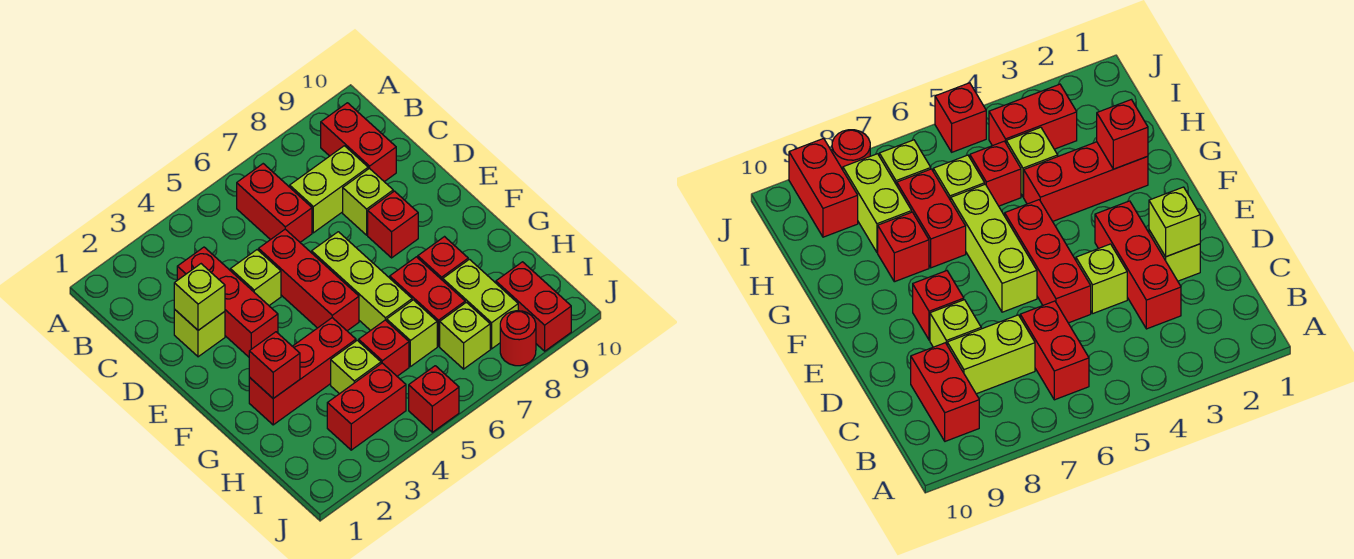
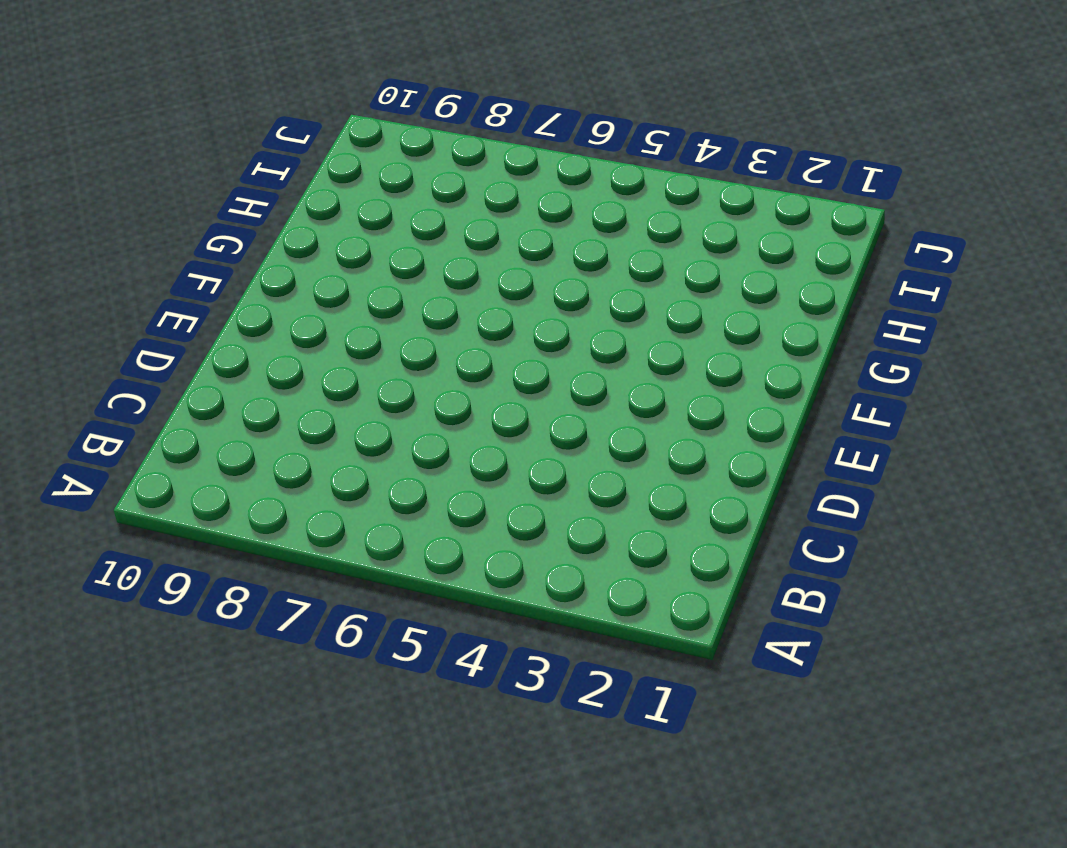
none -> red brick B6:C6 level 1
none -> red brick B9:C9 level 1
none -> red brick C3:E3 level 1

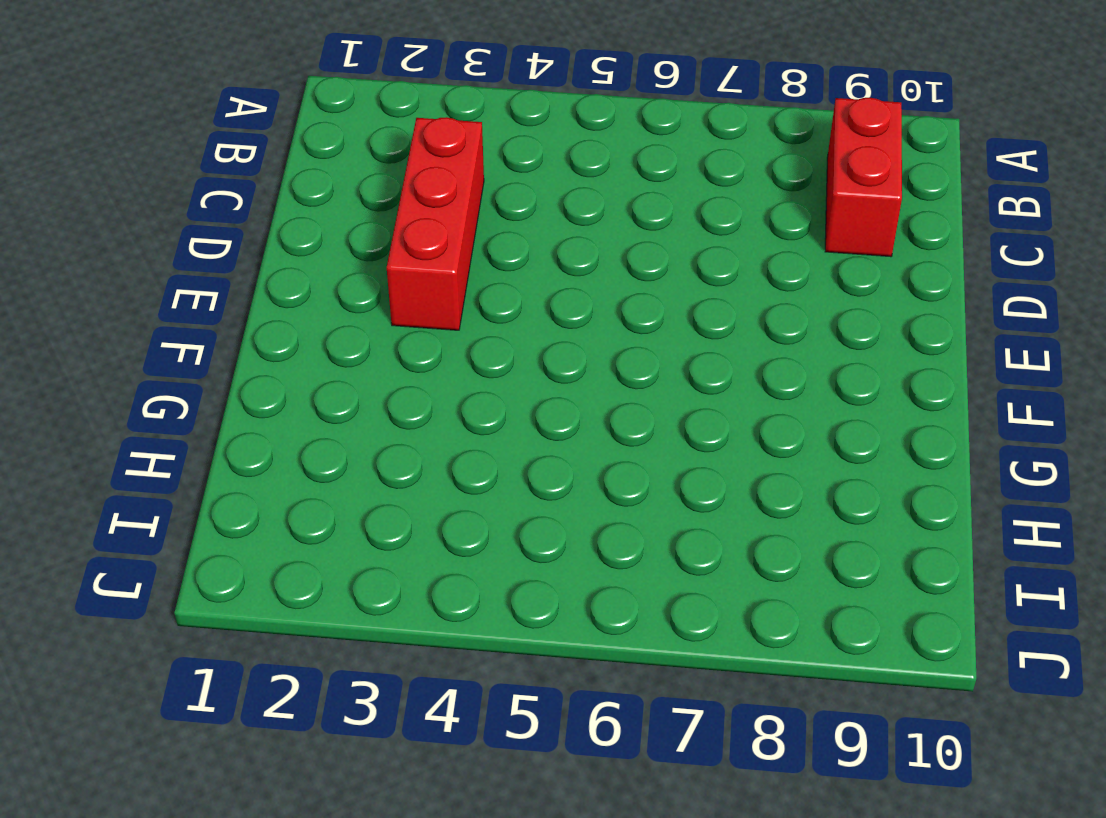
none -> red brick B6:C6 level 1
none -> lime brick C7:C8 level 1
none -> lime brick D2 level 1

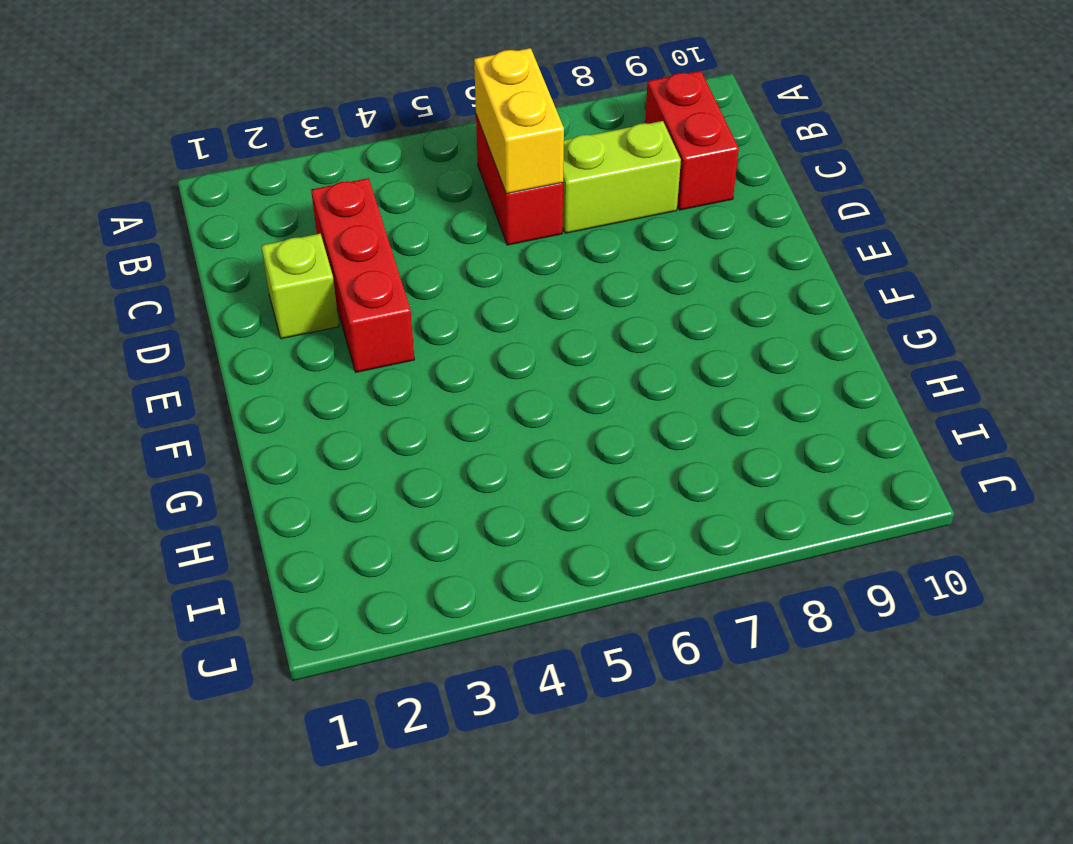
yellow brick B6:C6 level 2 -> none
none -> lime brick D4 level 1
none -> red brick D5:F5 level 1
none -> lime brick D8 level 1

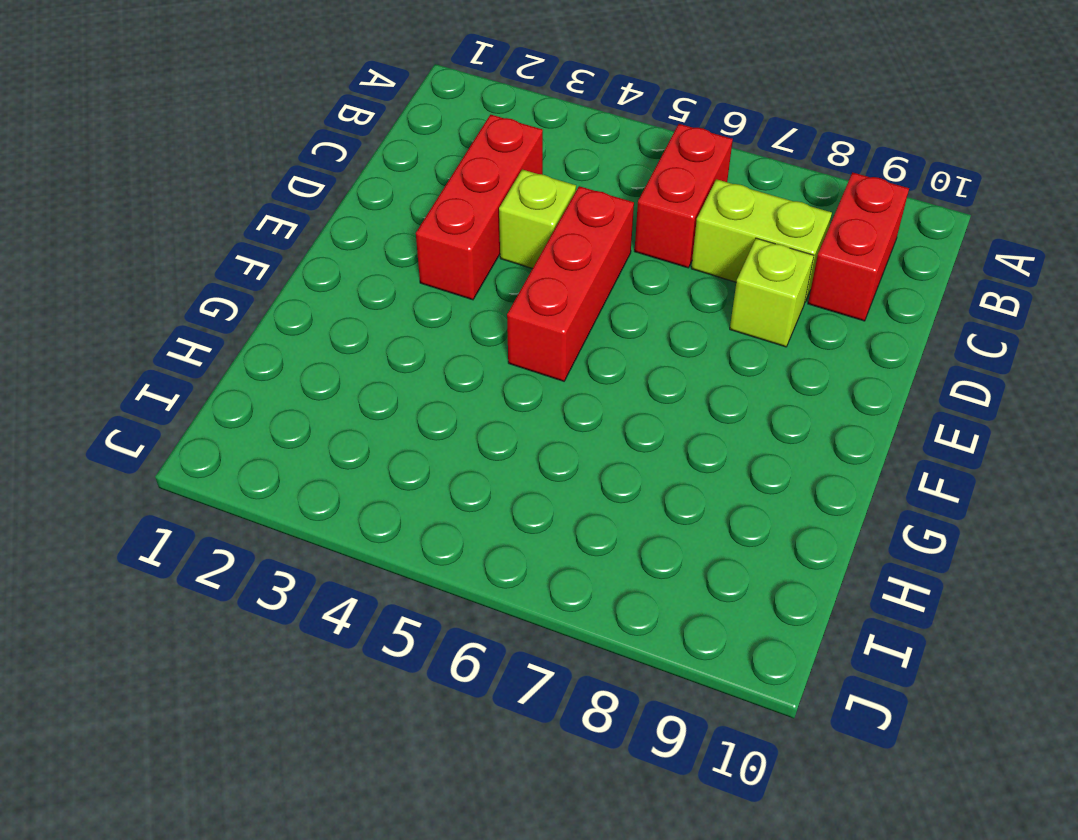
none -> lime brick D2 level 1
none -> lime brick E6:G6 level 1
none -> red brick E8 level 1

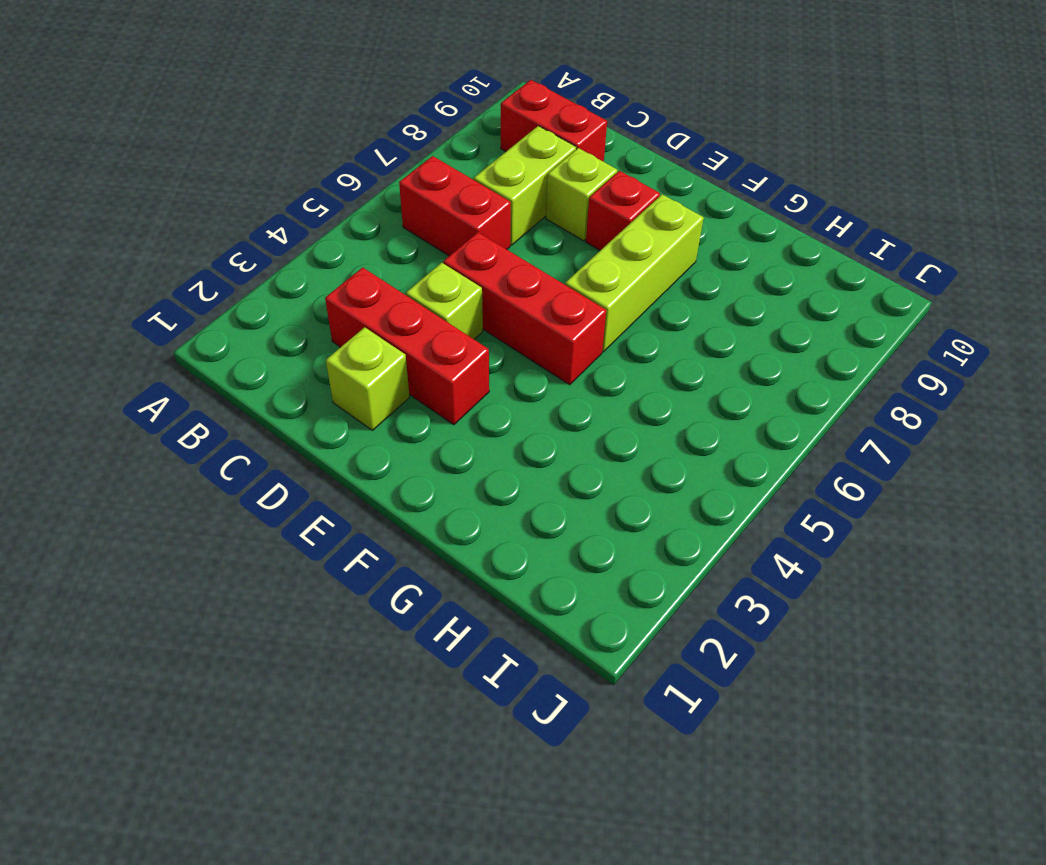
lime brick F6:F8 level 1 -> lime brick E6:G6 level 1
none -> red brick G2:G4 level 1
none -> red brick G7:H7 level 1
none -> red brick G8 level 1

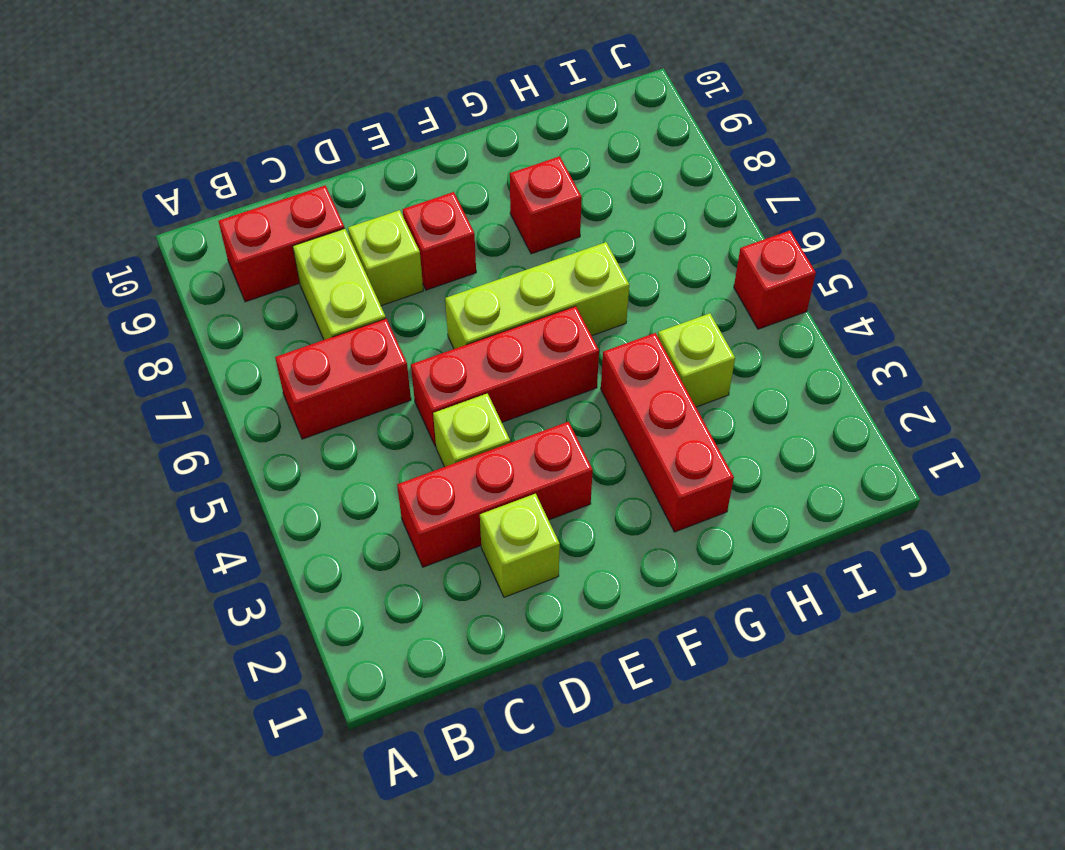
none -> red brick G7:H7 level 1
none -> red brick H5 level 1
none -> lime brick H6 level 1

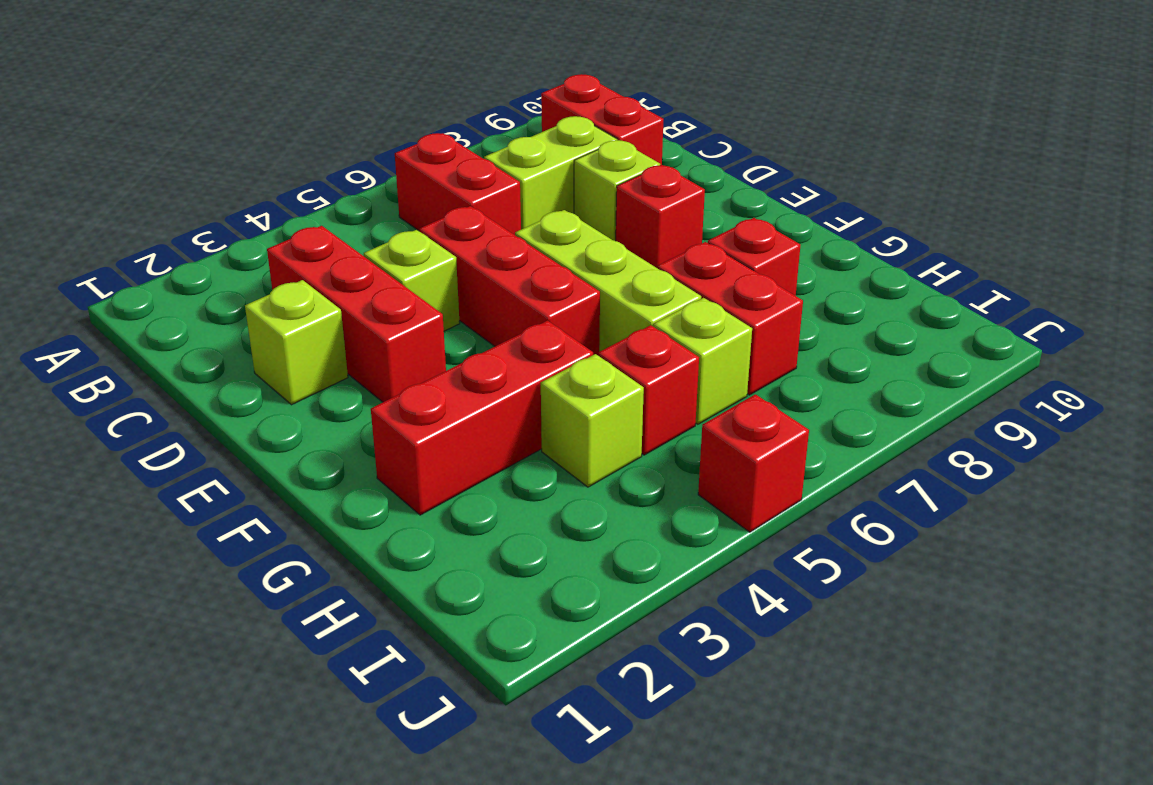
none -> lime brick H8:I8 level 1
none -> red brick I3:I4 level 1
none -> lime brick I7 level 1

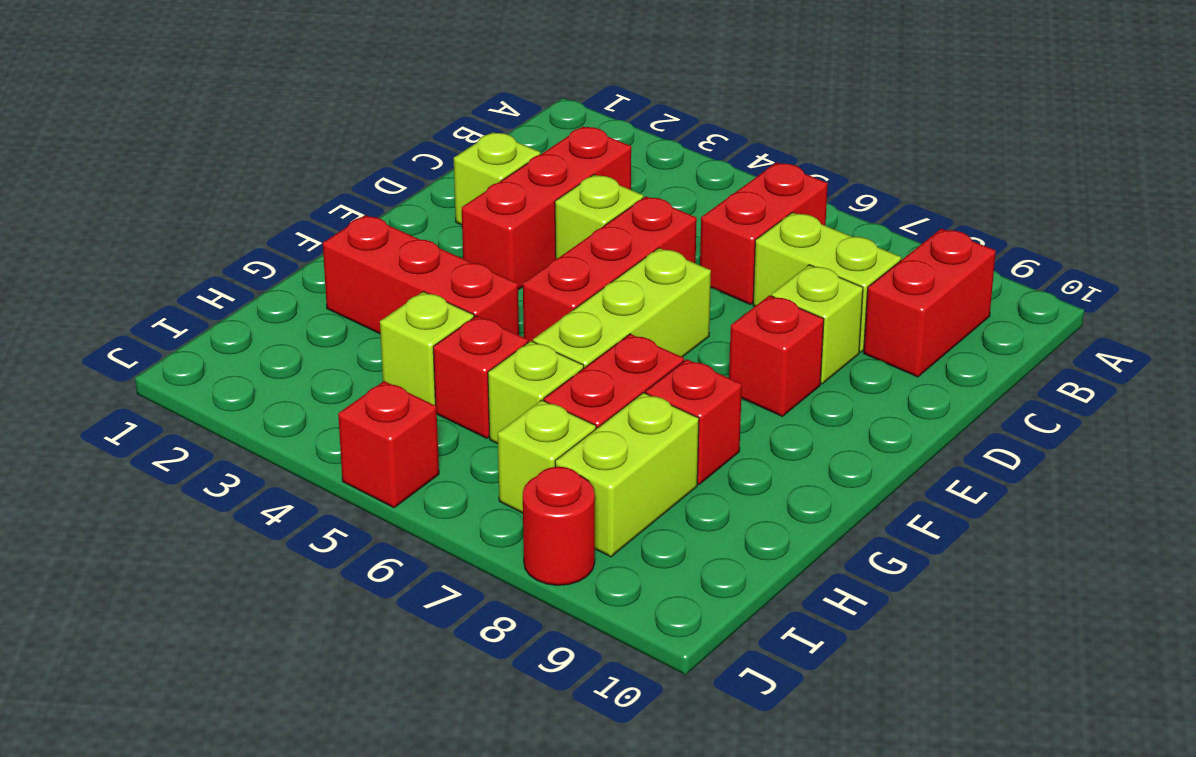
none -> red brick I3:I4 level 1
none -> red brick I9:J9 level 1
none -> lime brick D2 level 2

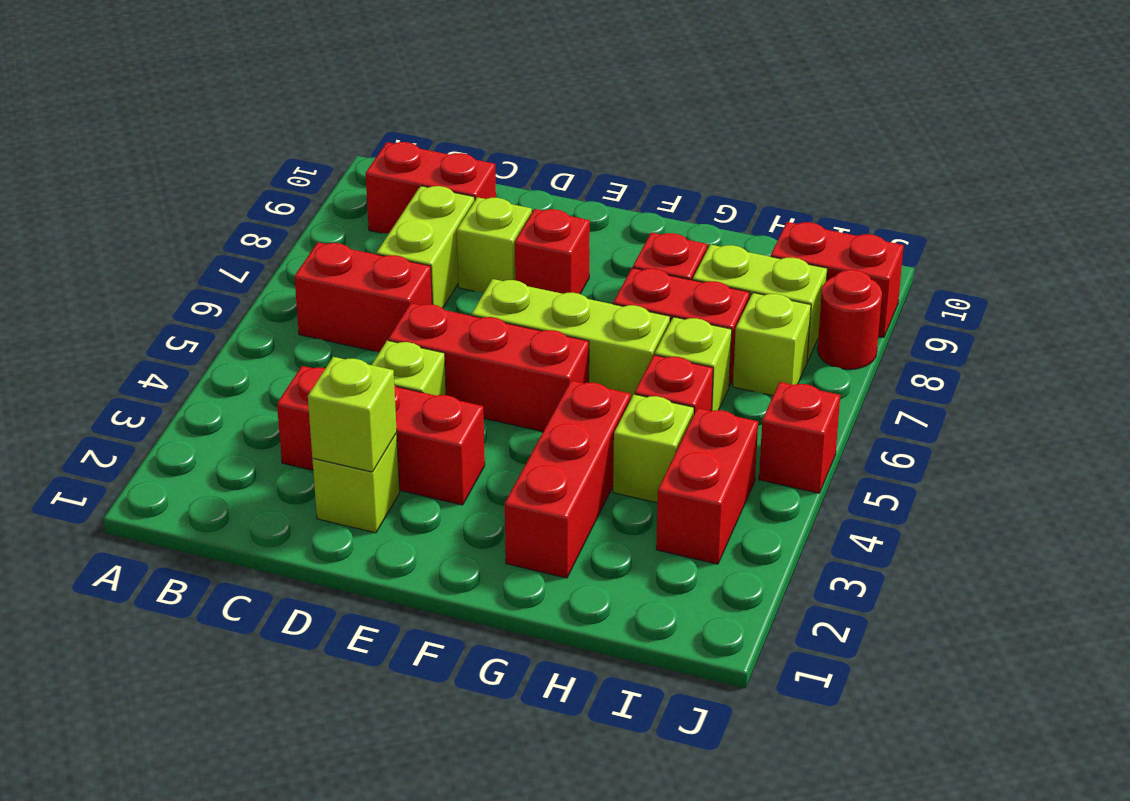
none -> red brick G2 level 2

